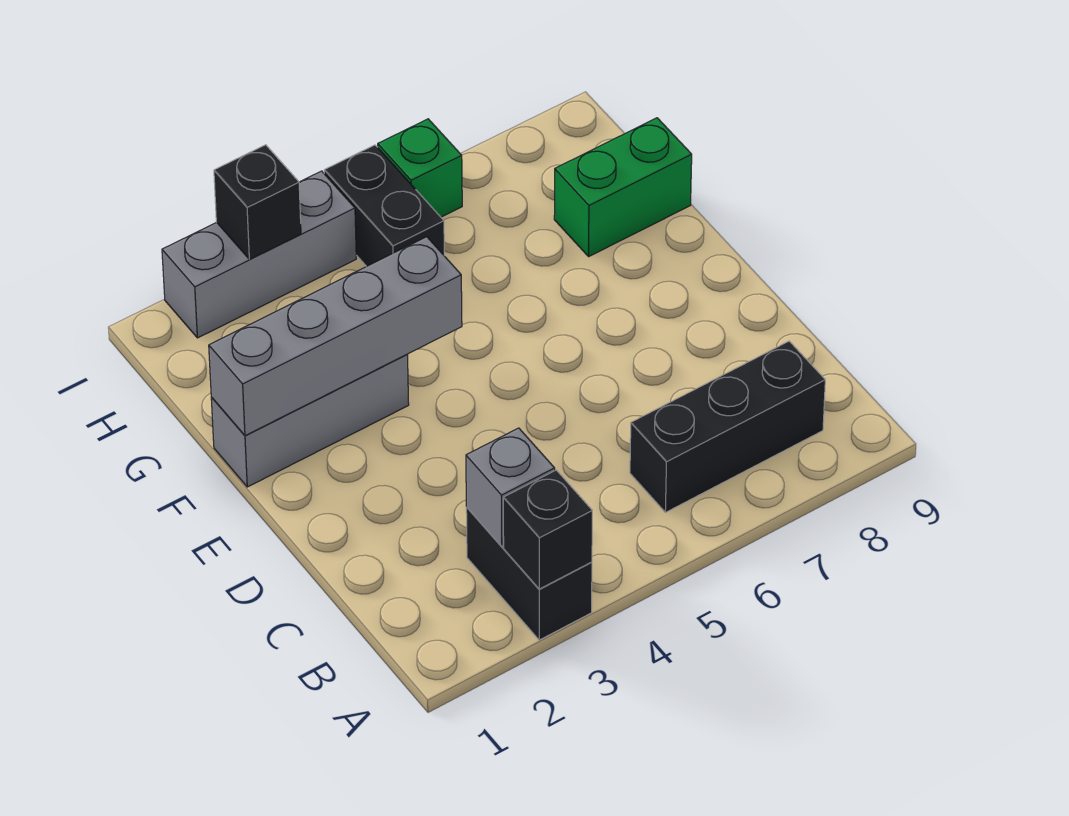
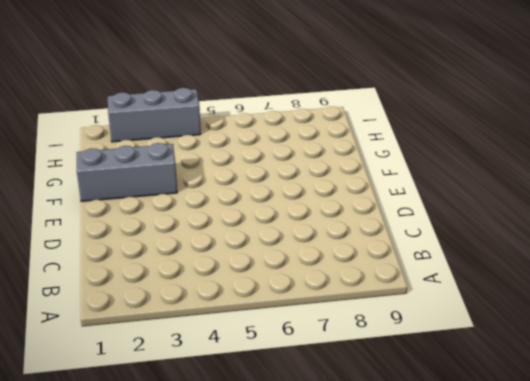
none -> black brick A3:B3 level 1
none -> black brick B6:B8 level 1

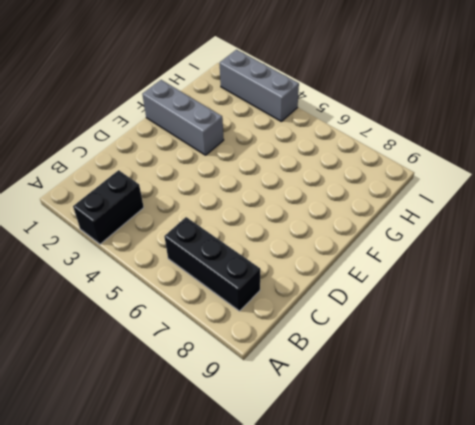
none -> green brick G8:G9 level 1
none -> black brick H5:I5 level 1

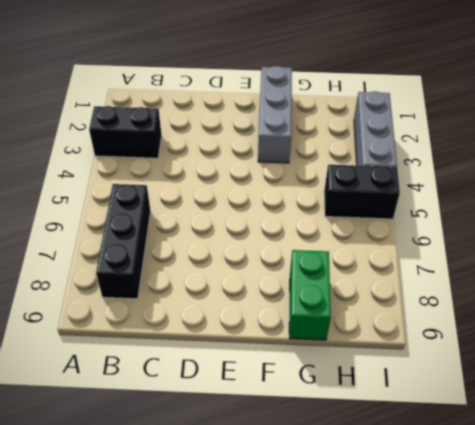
none -> green brick I6 level 1
none -> black brick A3 level 2

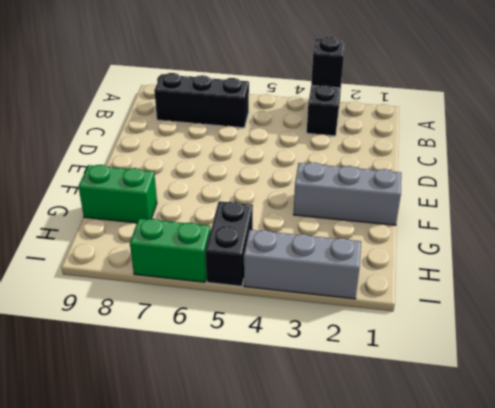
green brick I6:I7 level 1 -> green brick I6 level 1
none -> grey brick B3 level 2
none -> grey brick F1:F4 level 2

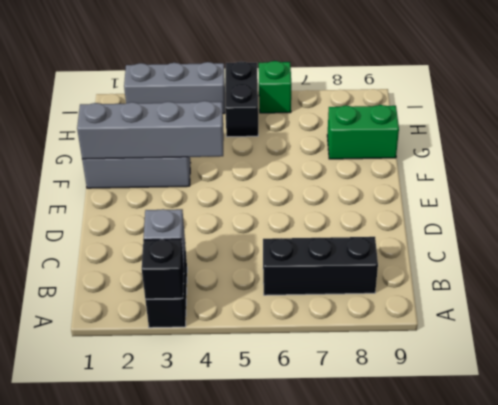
none -> black brick I3 level 2

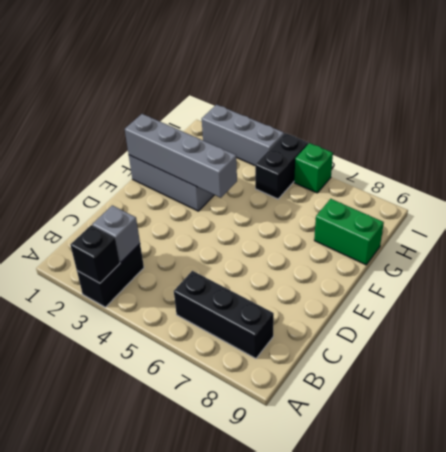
none -> black brick I3 level 2

